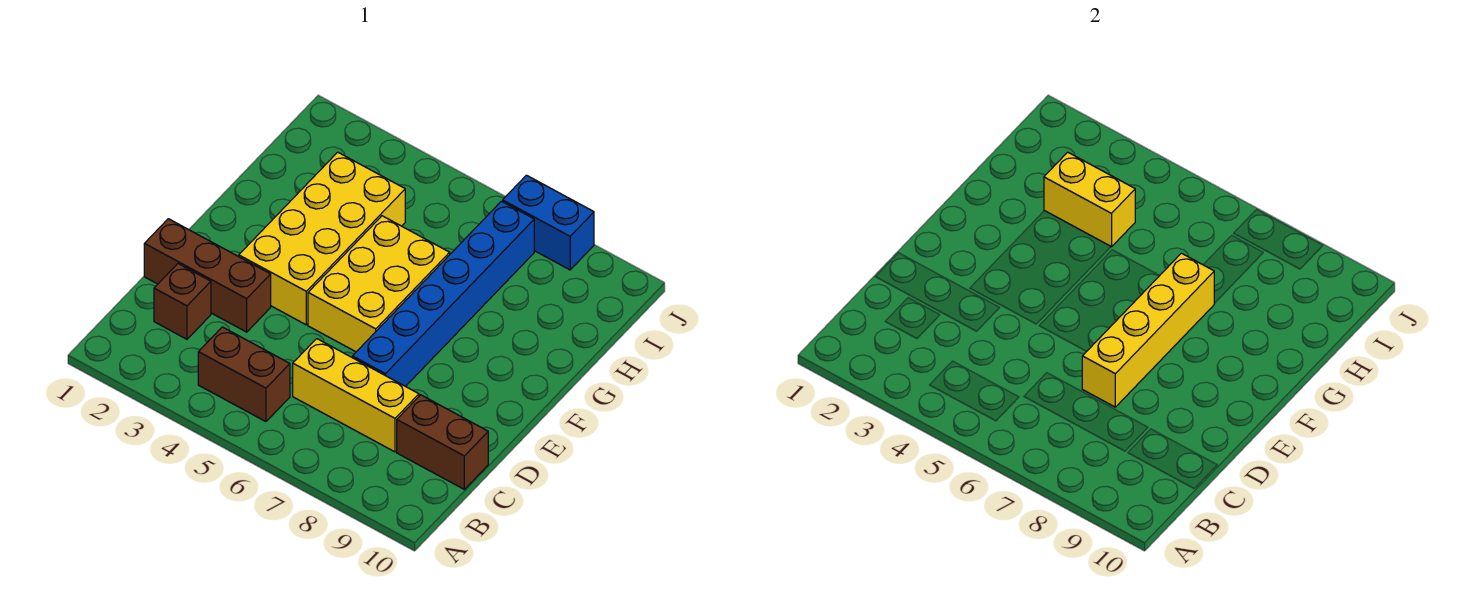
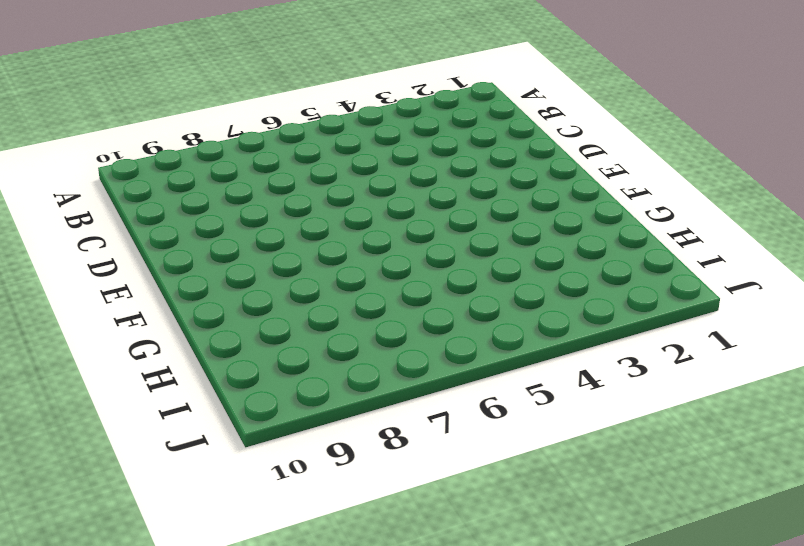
none -> brown brick B4:B5 level 1
none -> brown brick C2 level 1

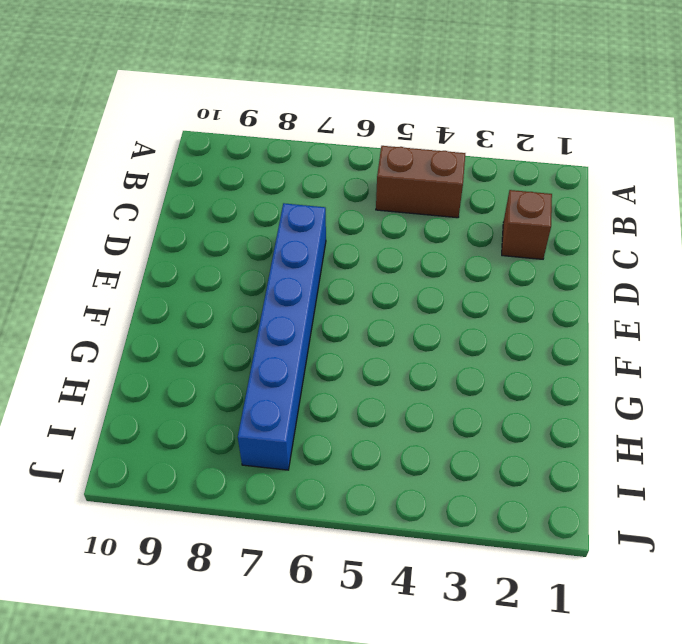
none -> yellow brick C6:C8 level 1
none -> brown brick C9:C10 level 1

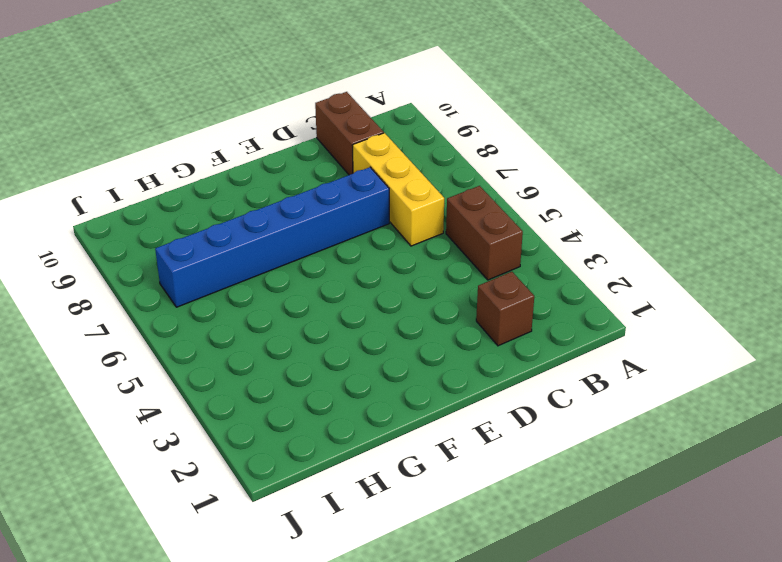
none -> brown brick D1:D3 level 1
none -> yellow brick E3:H4 level 1

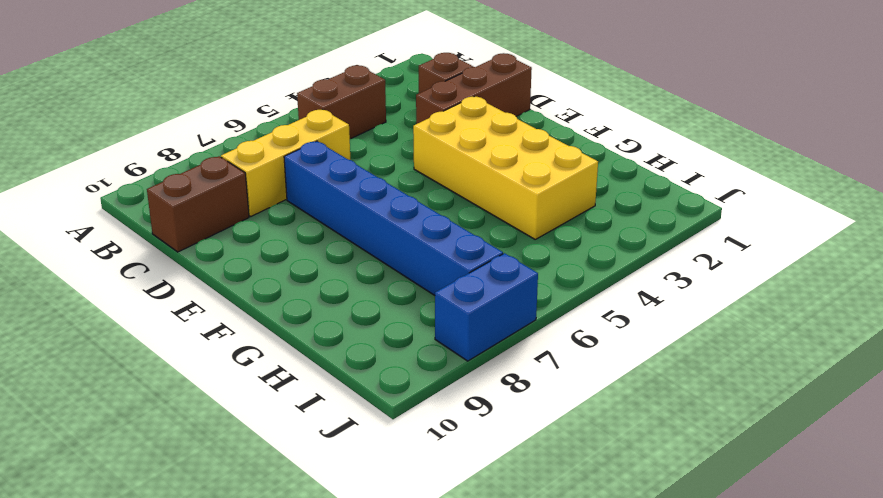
none -> yellow brick E5:G6 level 1
none -> yellow brick D7:G7 level 2

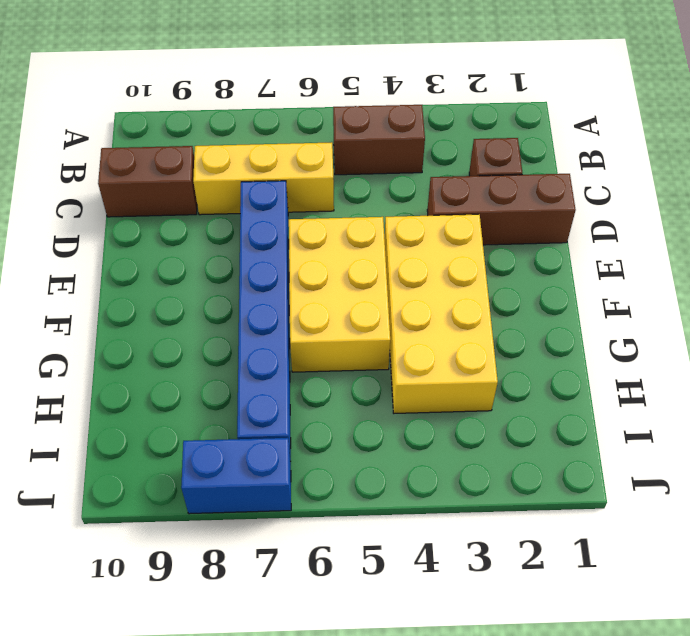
none -> yellow brick D7:G7 level 2
none -> yellow brick H3:H4 level 2

